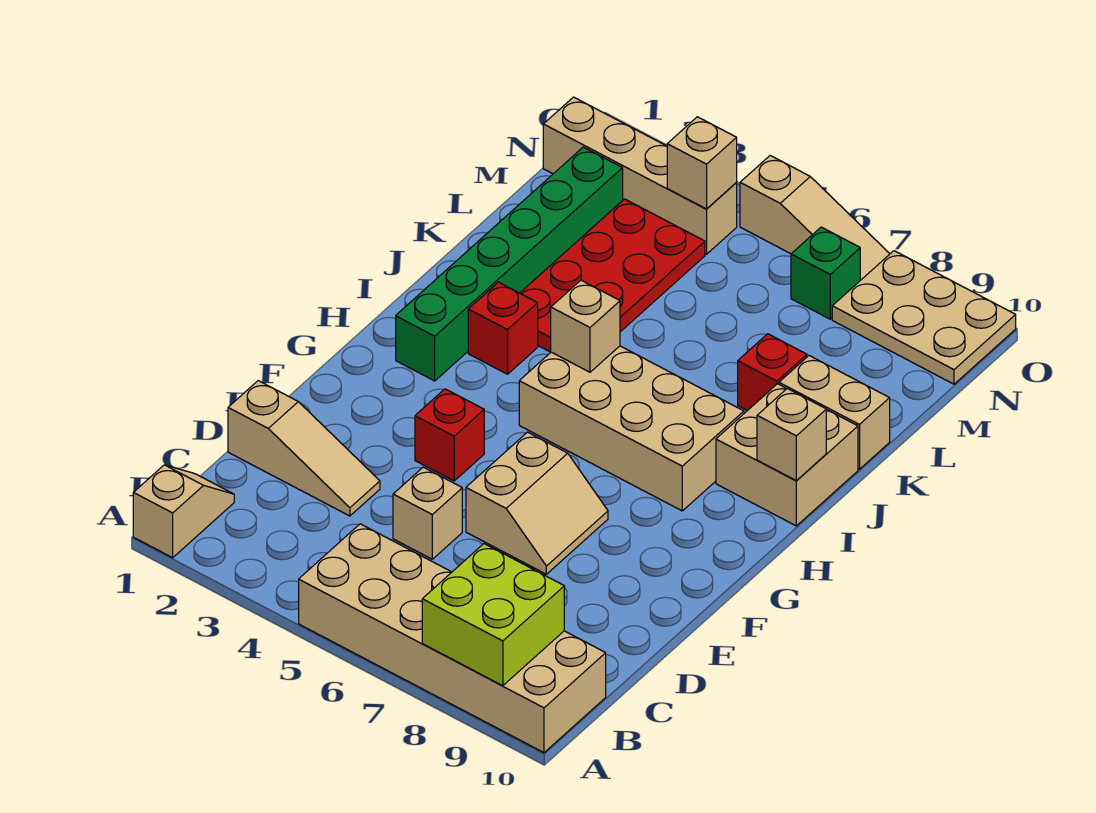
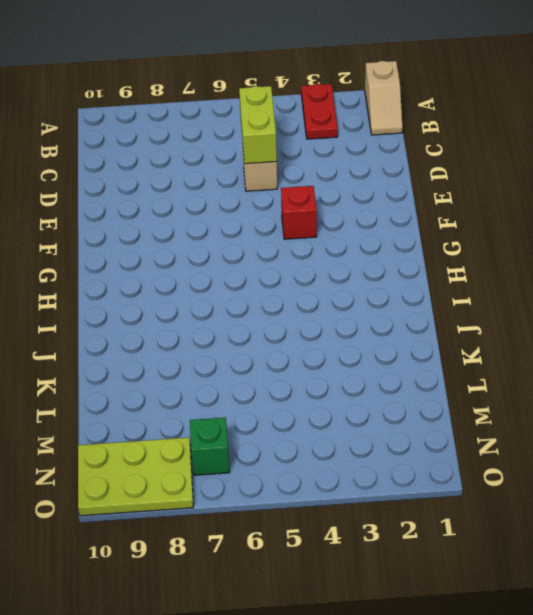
red plate A3:B3 level 1 -> none
lime brick C5:D5 level 2 -> none
lime plate N8:O10 level 1 -> tan plate N8:O10 level 1
none -> tan brick A5:B10 level 1
none -> tan slope D1:D3 level 1 top 1
none -> tan slope E6:F7 level 1 top 6

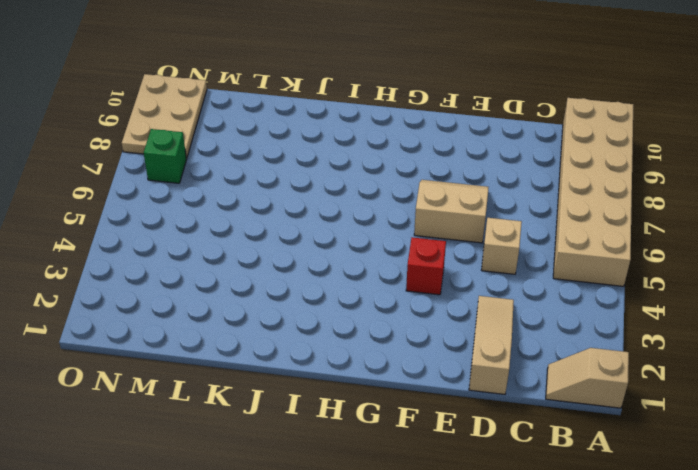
none -> green brick H2:M2 level 1
none -> tan brick H5:I8 level 1
none -> red brick I3 level 1

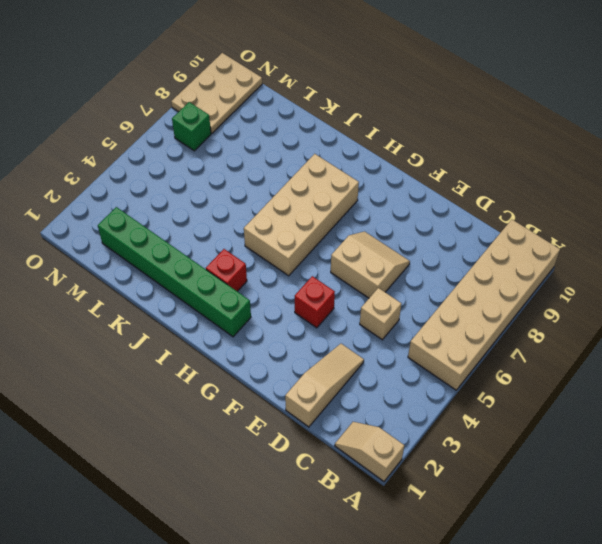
none -> tan brick I9:J10 level 1
none -> red plate J3:M4 level 1
none -> red brick K8 level 1

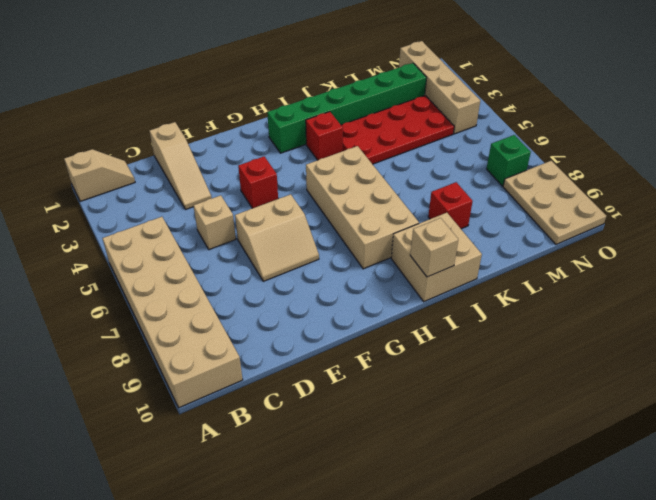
none -> tan brick K9:K10 level 1
none -> tan slope O5:O7 level 1 top 5
none -> lime brick A8:B9 level 2

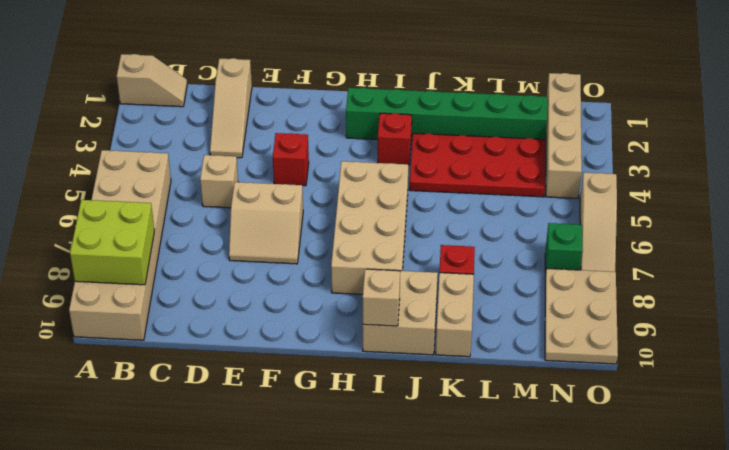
none -> tan brick I5 level 2
none -> tan brick N4 level 2

